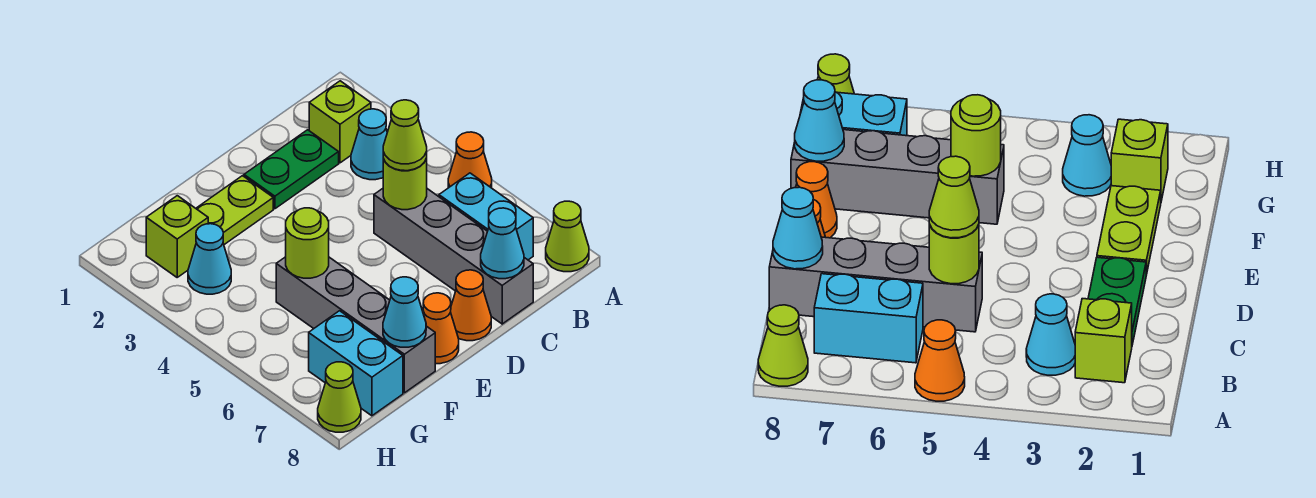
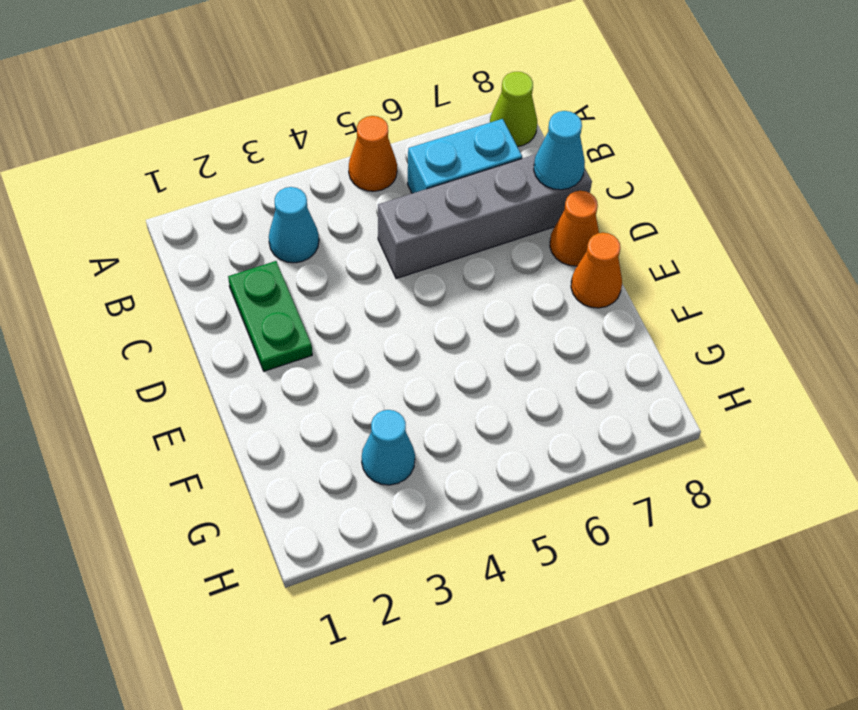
none -> lime brick B2 level 1
none -> lime plate E2:F2 level 1
none -> grey brick F5:F8 level 1

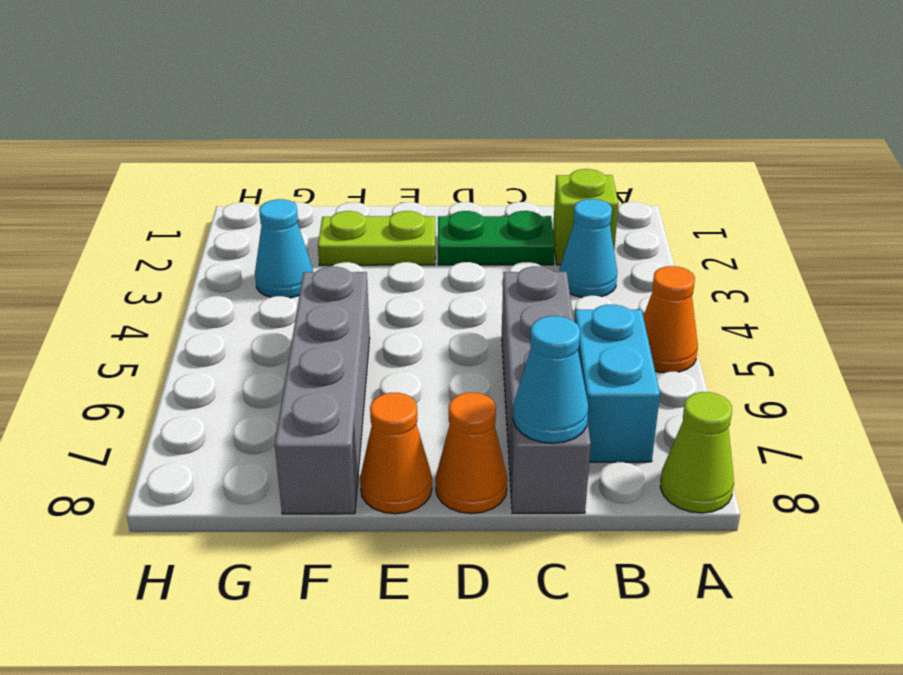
none -> lime brick G2 level 1
none -> cyan brick G7:G8 level 1
none -> lime cone H8 level 1

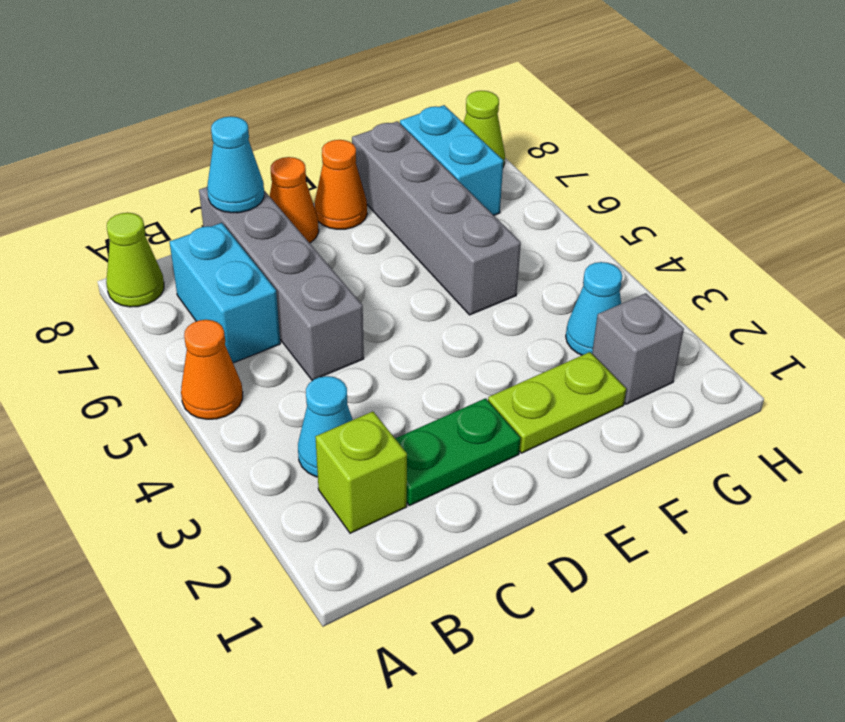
grey brick G2 level 1 -> lime brick G2 level 1
none -> lime round brick C5 level 2
none -> lime round brick F5 level 2
none -> cyan cone F8 level 2

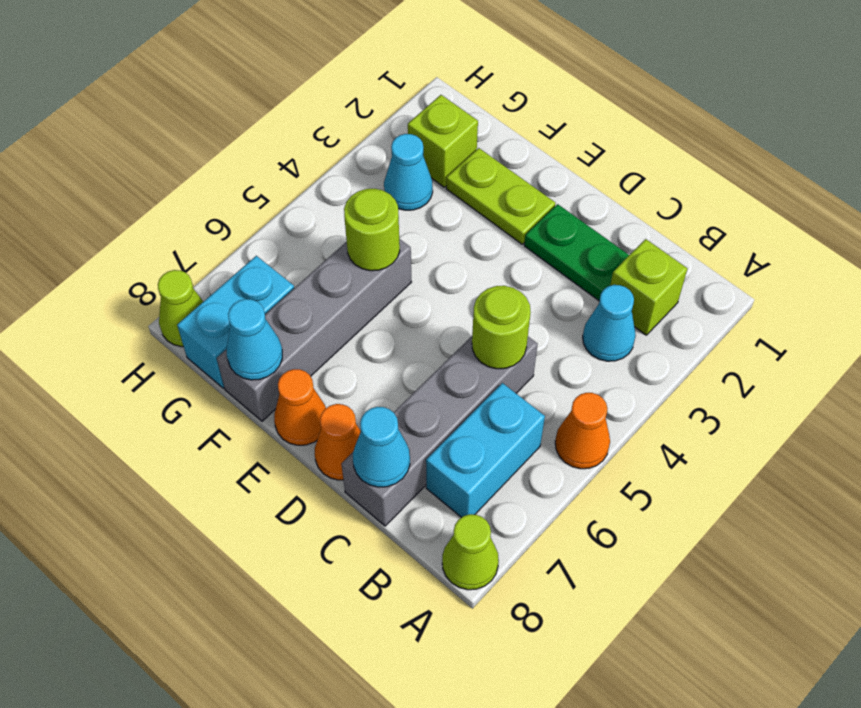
none -> lime cone C5 level 3

